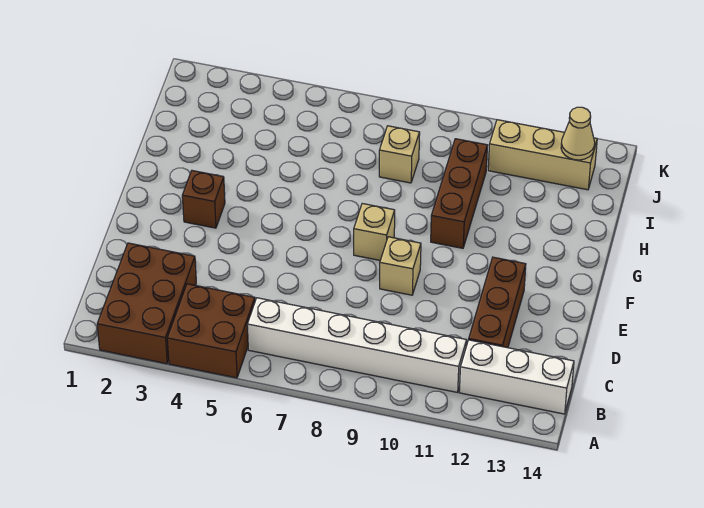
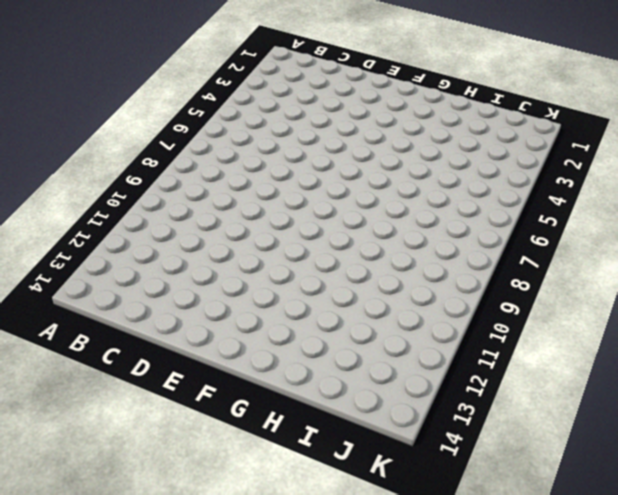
none -> brown brick A2:C3 level 1
none -> brown brick A4:B5 level 1
none -> white brick B6:B11 level 1

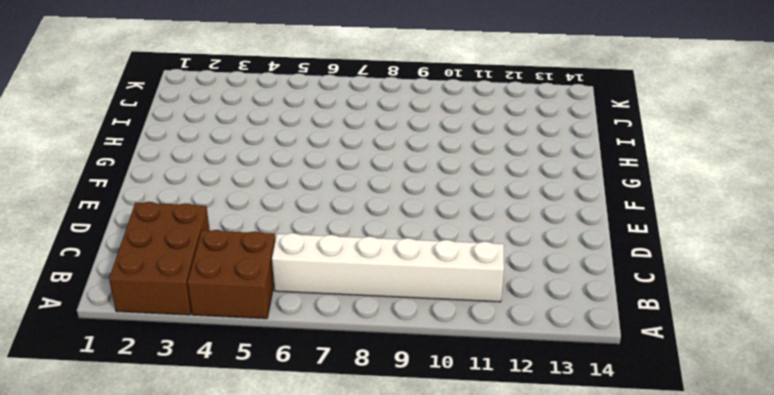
none -> white brick B12:B14 level 1
none -> brown brick C12:E12 level 1
none -> tan brick E9 level 1

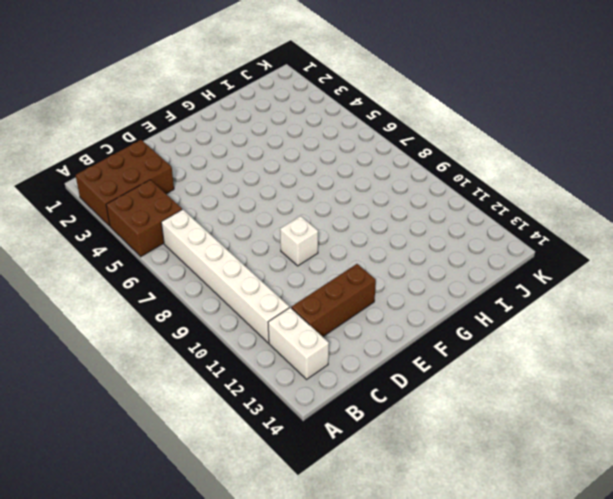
white brick B12:B13 level 1 -> white brick B12:B14 level 1
white brick E9 level 1 -> tan brick E9 level 1
none -> brown brick F3 level 1
none -> tan brick F8 level 1
none -> brown brick G10:I10 level 1

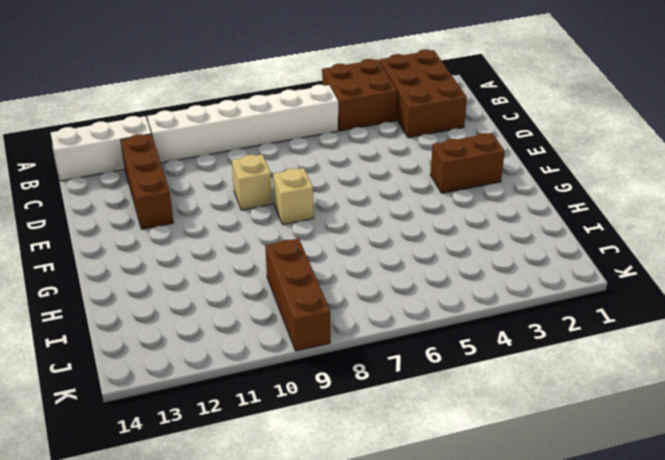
brown brick F2:F3 level 1 -> brown brick F3 level 1
brown brick I9:K9 level 1 -> brown brick G10:I10 level 1
none -> tan brick I8 level 1
none -> tan brick J11:J13 level 1
none -> tan cone J13 level 2

